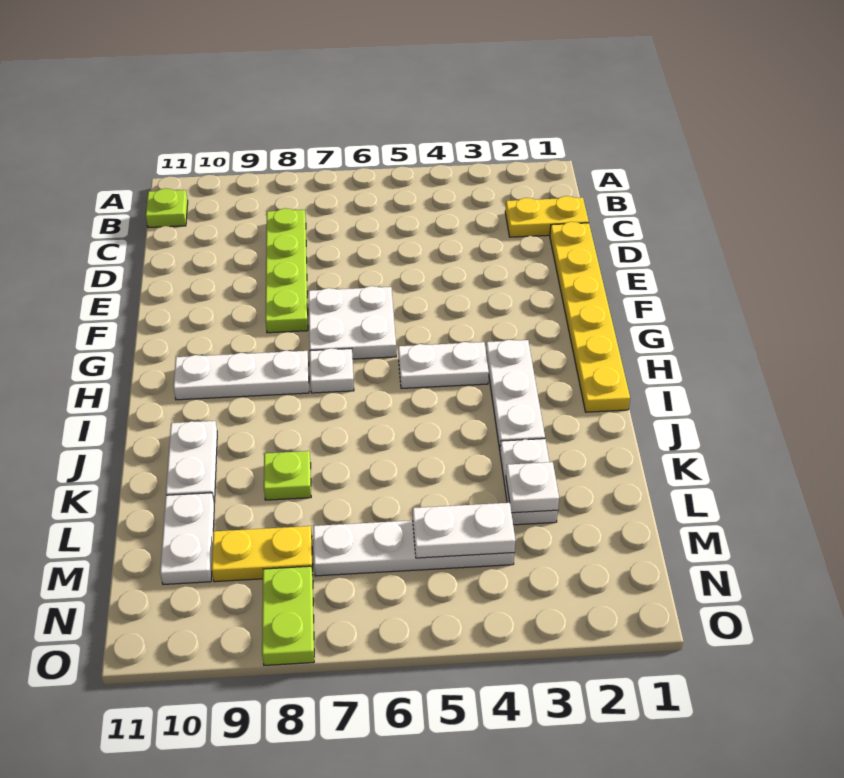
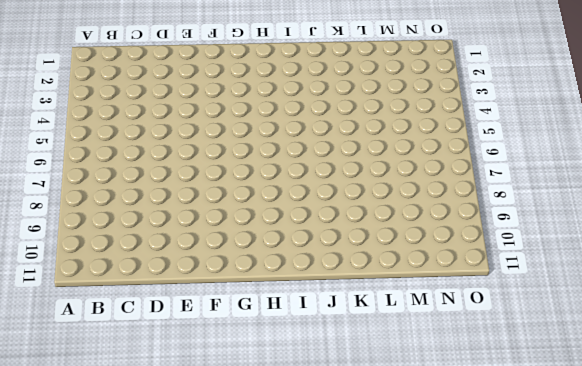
none -> lime plate B11 level 1
none -> yellow plate C1:C2 level 1
none -> lime plate C8:F8 level 1

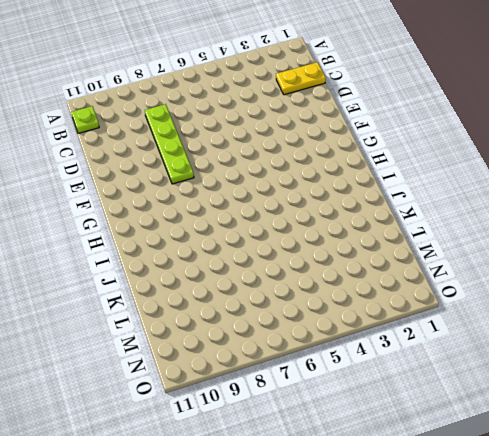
none -> yellow plate D1:I1 level 1
none -> white plate F6:G7 level 1
none -> white plate H3:J3 level 1

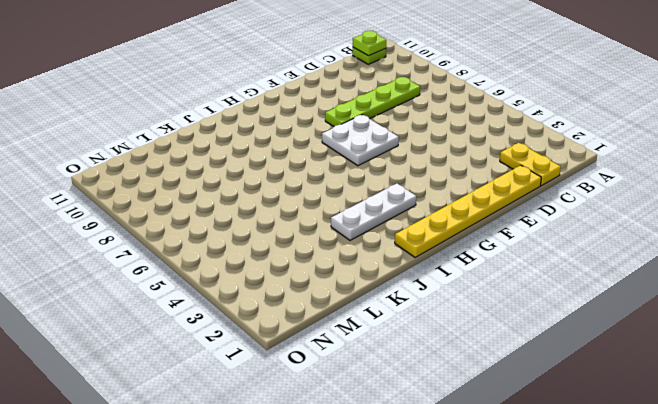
lime plate B11 level 2 -> lime plate K8 level 1
none -> white plate H4:H5 level 1
none -> white plate H7 level 1
none -> white plate H8:H10 level 1

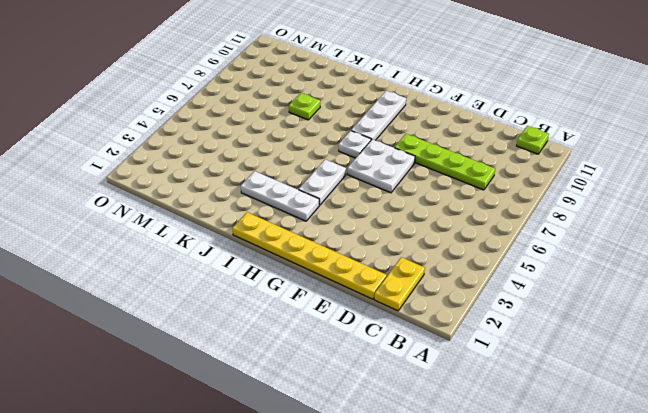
none -> white plate J10:K10 level 1
none -> white plate K3:L3 level 1
none -> white plate L10:M10 level 1

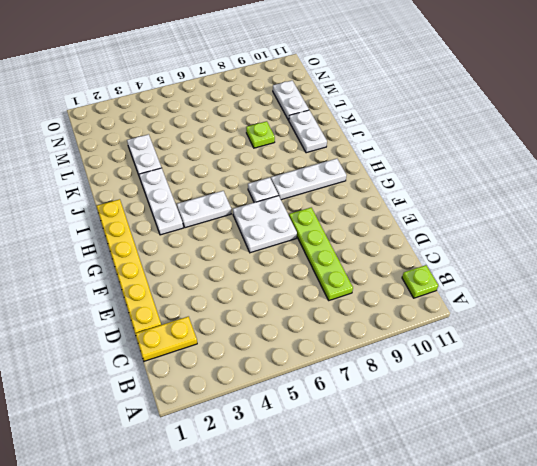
none -> white plate M4:M7 level 1
none -> yellow plate M8:M9 level 1
none -> lime plate N8:O8 level 1

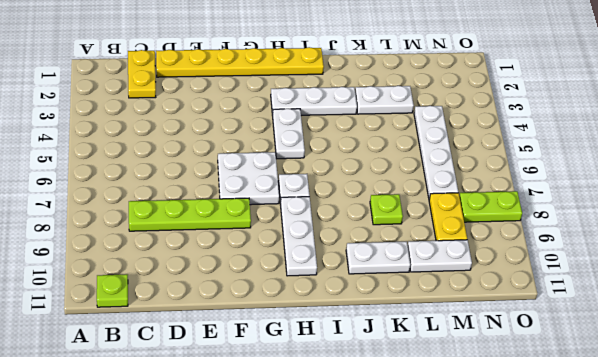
none -> white plate L3 level 2
none -> white plate M4:M5 level 2

